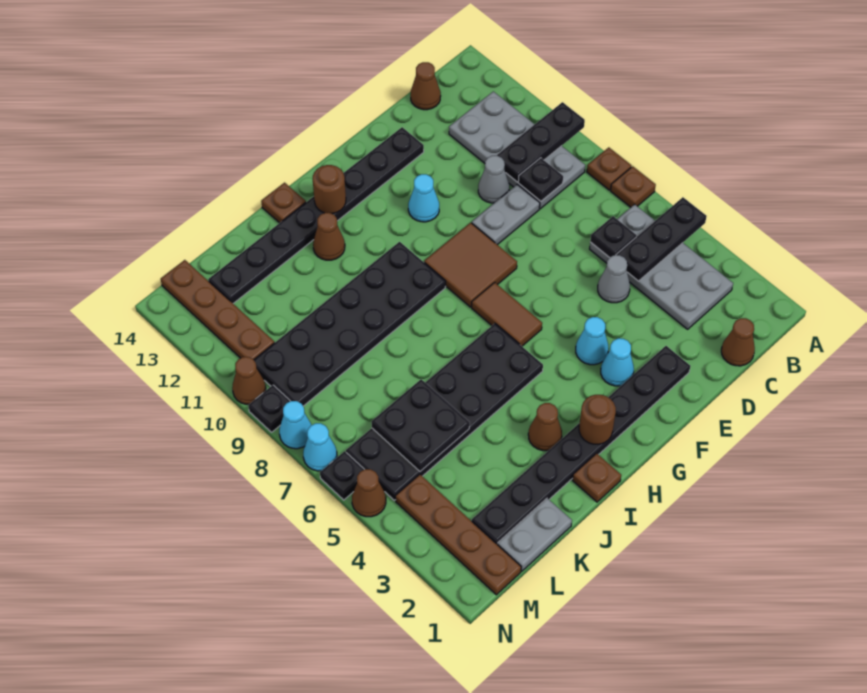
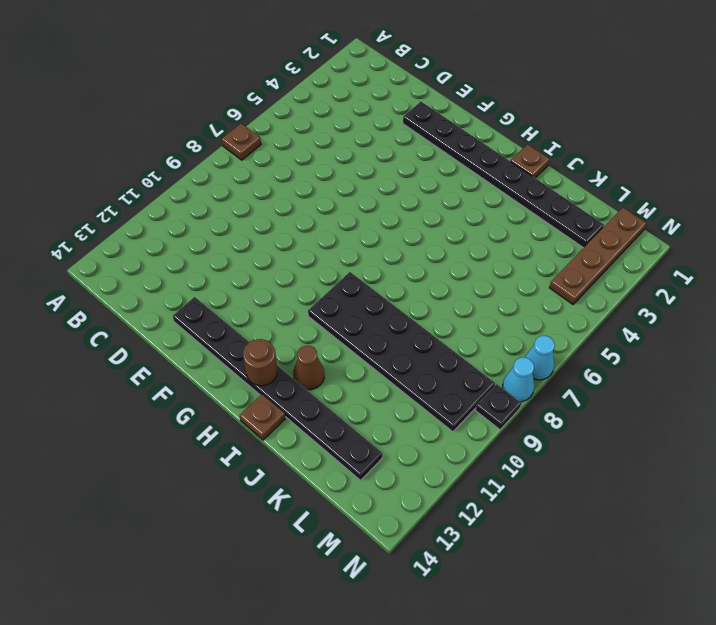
none -> brown plate A8 level 1
none -> grey plate B3:C6 level 1
none -> grey plate B9:C12 level 1
none -> brown cone C1 level 1

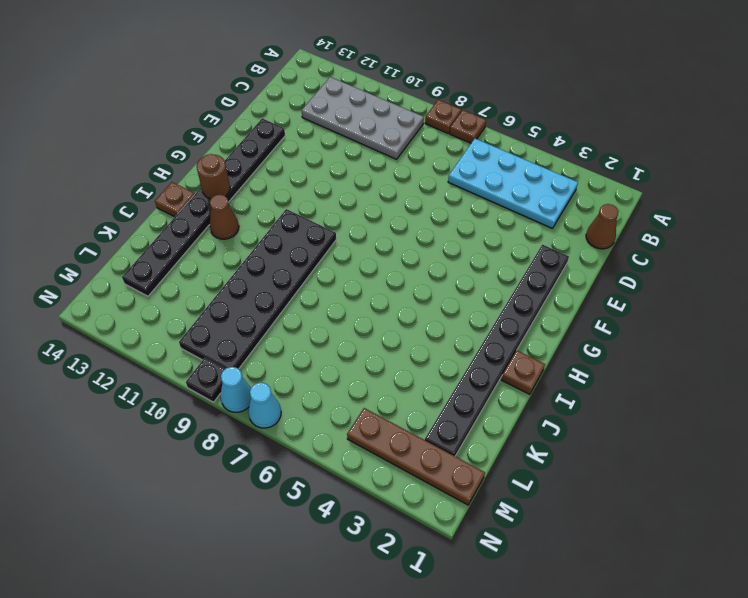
cyan plate B3:C6 level 1 -> grey plate B3:C6 level 1
none -> brown cone C14 level 1
none -> grey cone D5 level 1
none -> grey plate D9:E9 level 1
none -> grey cone D10 level 1

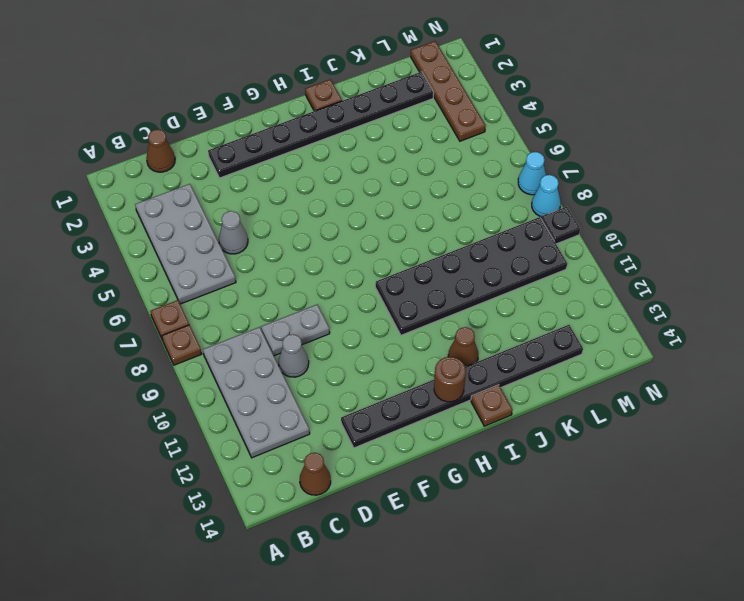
none -> cyan cone F3 level 1
none -> cyan cone F4 level 1
none -> brown tile F8:G9 level 1
none -> cyan cone F11 level 1

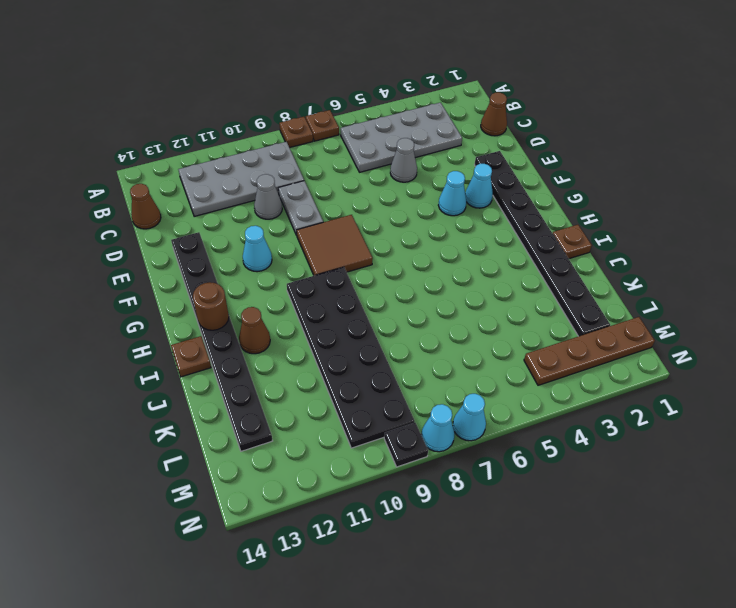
none -> brown tile G6:G7 level 1
none -> black plate H5:M6 level 1
none -> brown cone I3 level 1
none -> grey plate K1:L1 level 1

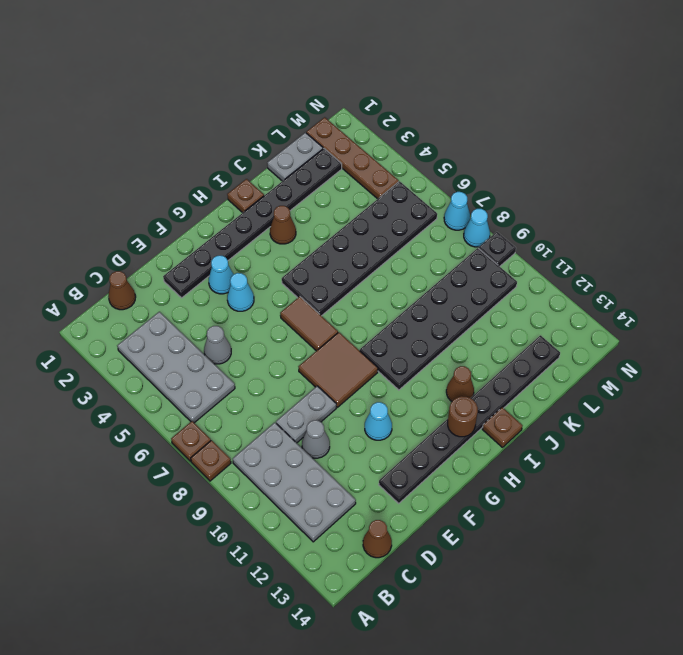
none -> brown plate M11:M14 level 1
none -> brown cone N5 level 1
none -> black plate N6 level 1
none -> brown cone N10 level 1

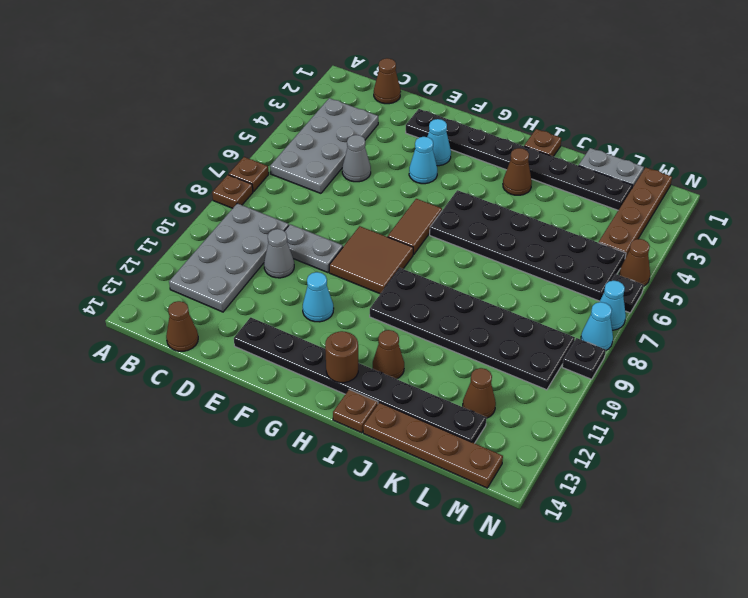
brown plate J14:M14 level 1 -> brown plate M11:M14 level 1
brown cone L12 level 1 -> brown cone N10 level 1
none -> black plate A5:C5 level 2
none -> black plate A10:C10 level 2
none -> black plate C6 level 2
none -> black plate C9 level 2

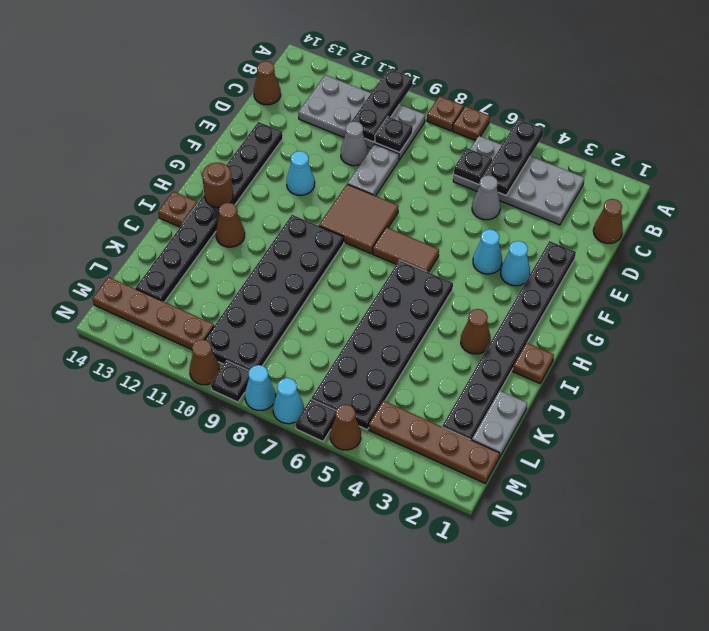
none -> brown round brick H2 level 2
none -> black plate K5:L6 level 2

